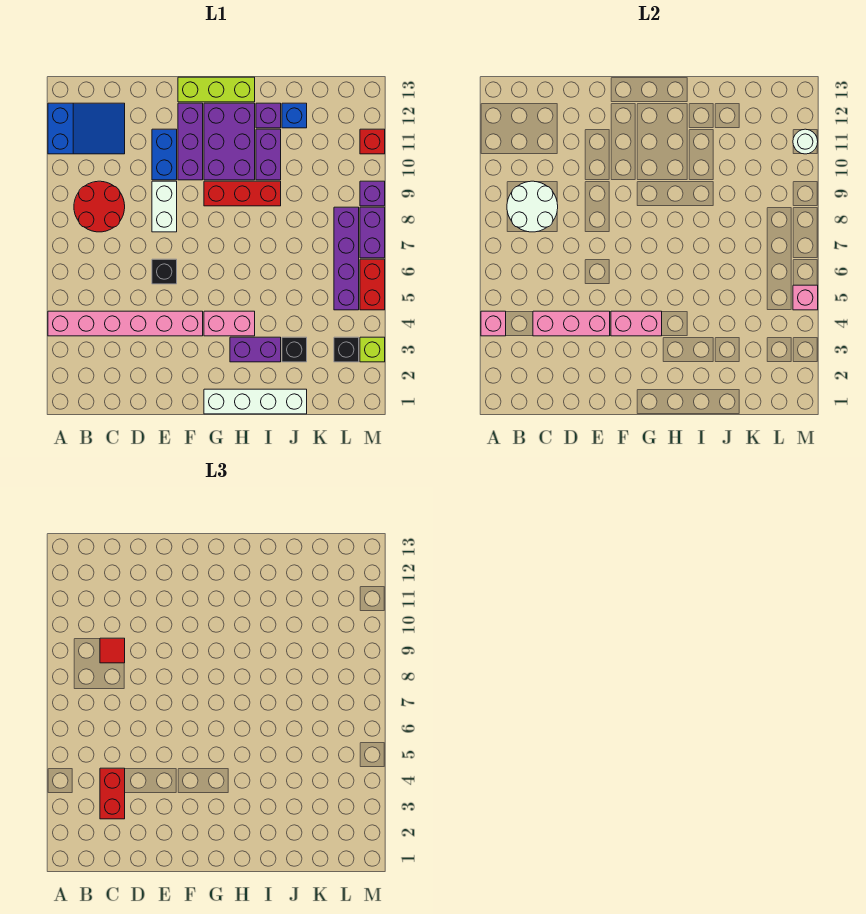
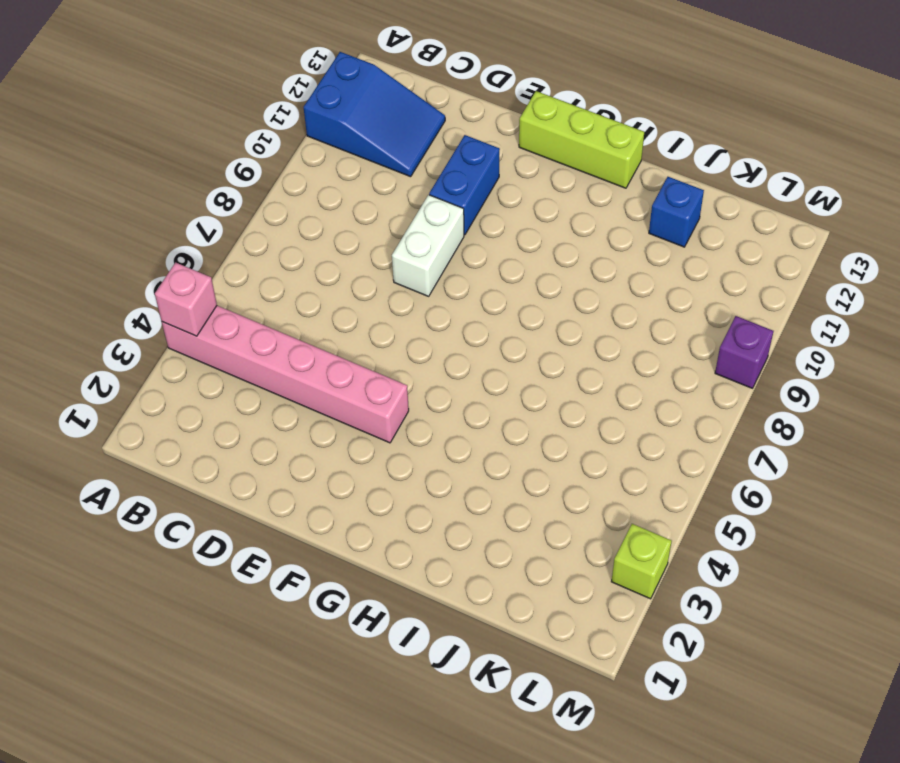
none -> red round brick B8:C9 level 1
none -> black brick E6 level 1
none -> purple brick F10:F12 level 1
none -> white brick G1:J1 level 1

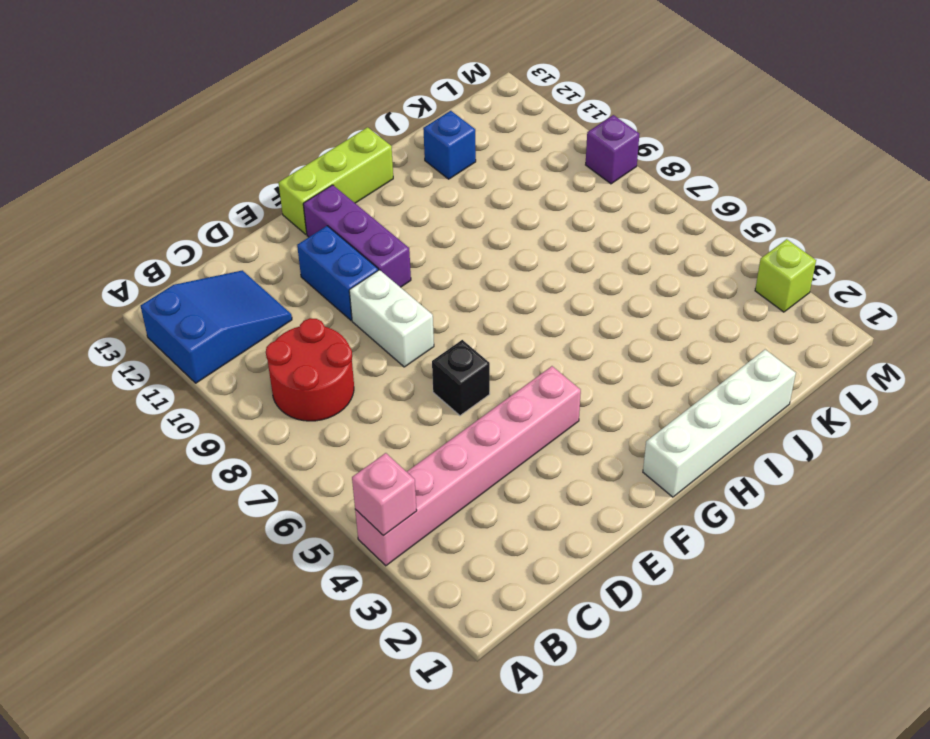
none -> pink brick G4:H4 level 1
none -> red brick G9:I9 level 1
none -> purple brick G10:H12 level 1
none -> purple brick H3:I3 level 1

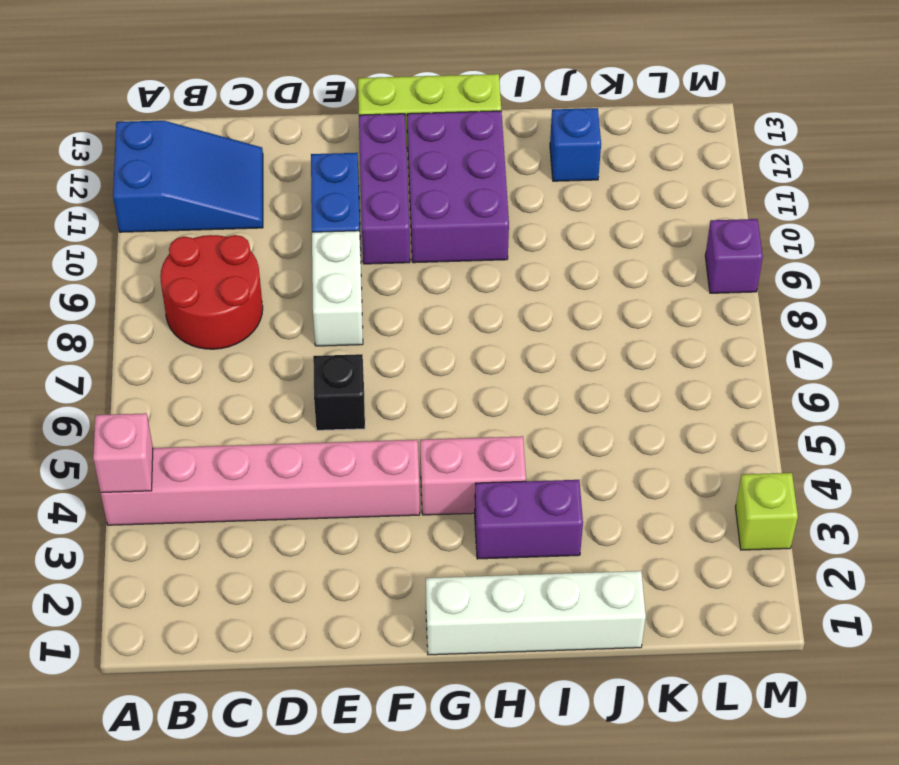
none -> red brick G9:I9 level 1
none -> purple brick I10:I11 level 1
none -> purple brick I12 level 1
none -> black brick J3 level 1

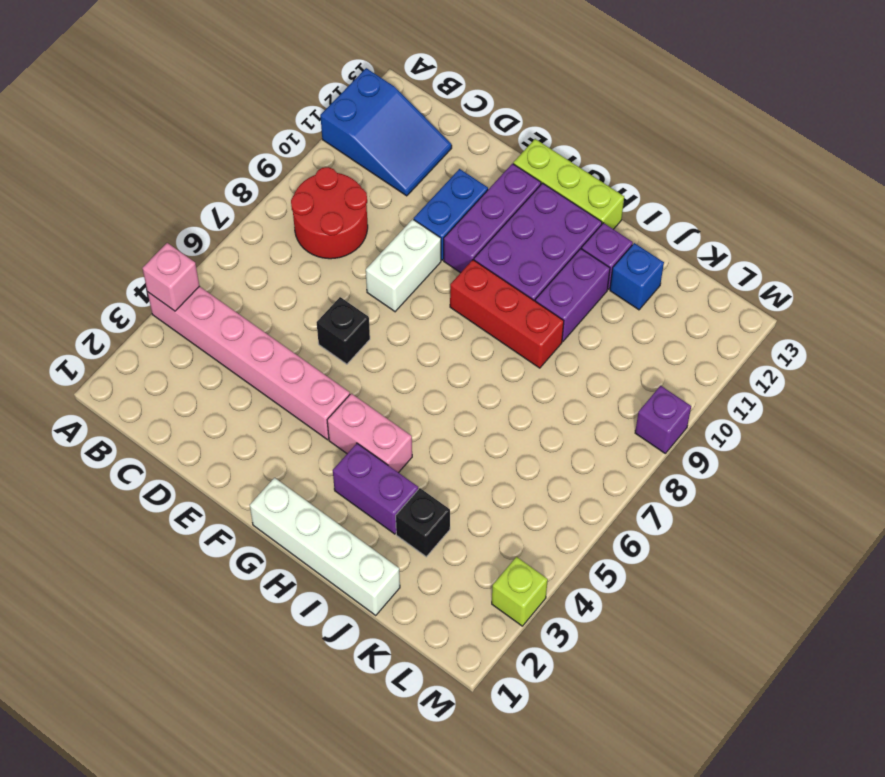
none -> black brick L3 level 1
none -> purple brick L5:L8 level 1
none -> red brick M5:M6 level 1
none -> purple brick M7:M8 level 1

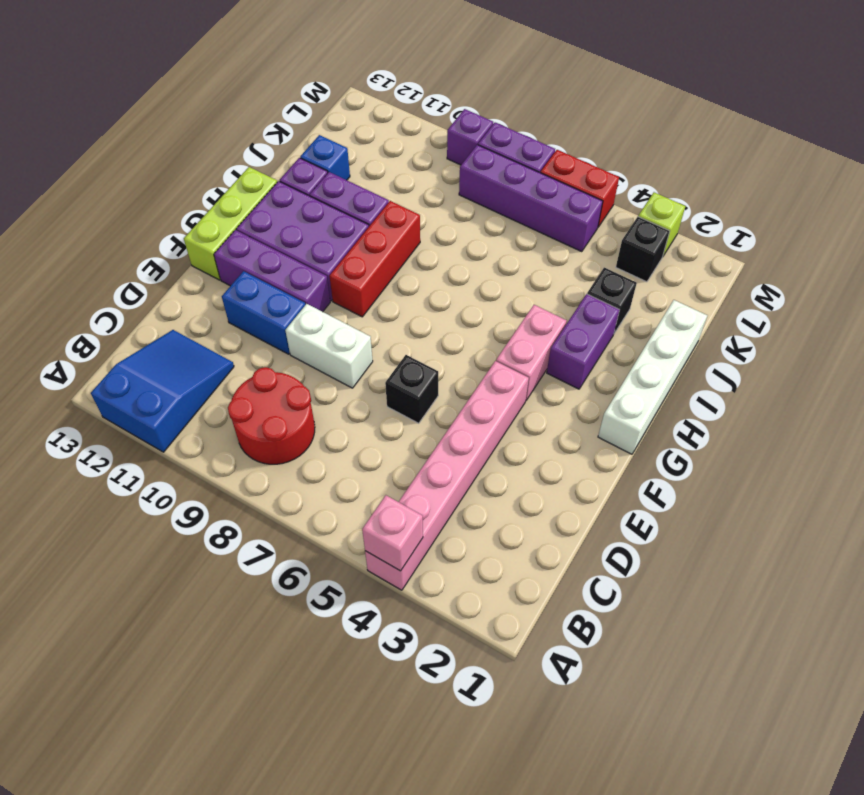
none -> red brick M11 level 1
none -> white round brick B8:C9 level 2
none -> pink brick C4:E4 level 2
none -> pink brick F4:G4 level 2

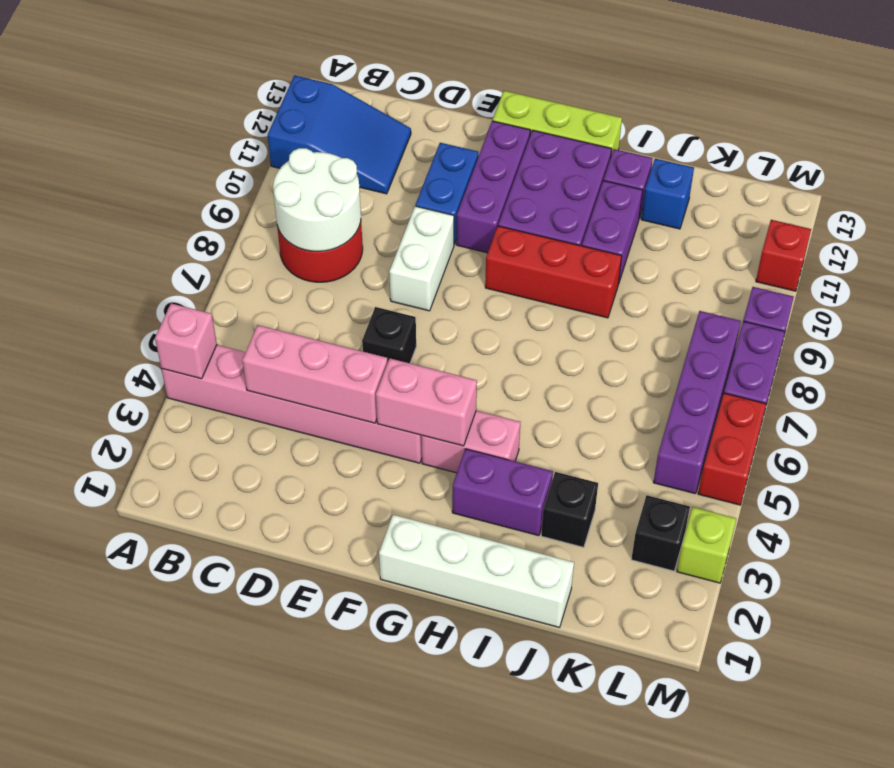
none -> pink brick M5 level 2
none -> white round brick M11 level 2
none -> red brick C3:C4 level 3
none -> red tile C9 level 3

